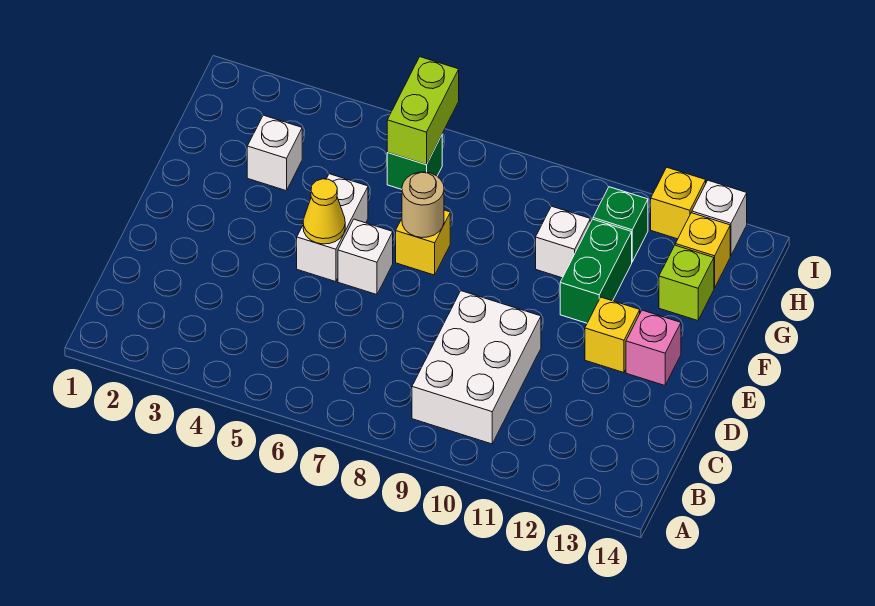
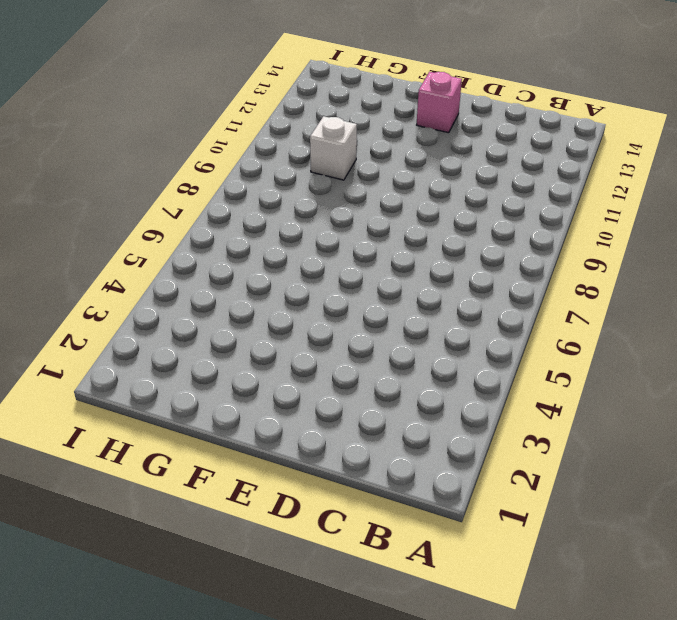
none -> white brick B9:D10 level 1
none -> white brick E5:F5 level 1
none -> white brick E6 level 1

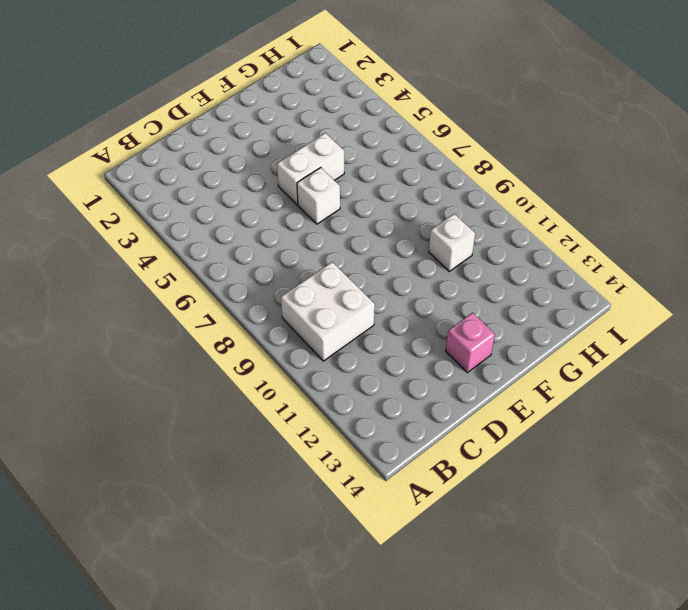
white brick B9:C10 level 1 -> white brick B9:D10 level 1
none -> yellow brick E12 level 1
none -> yellow brick F7 level 1
none -> green brick F11:G11 level 1

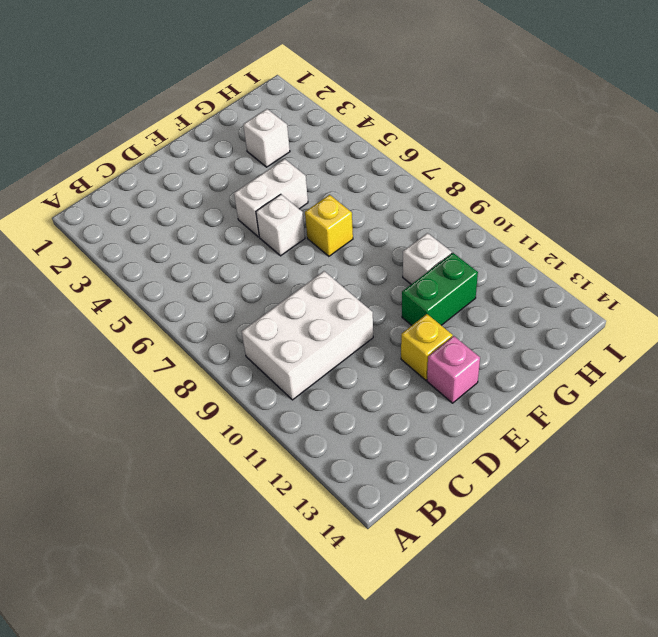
none -> lime brick G13 level 1
none -> green brick H6 level 1
none -> green brick H11 level 1

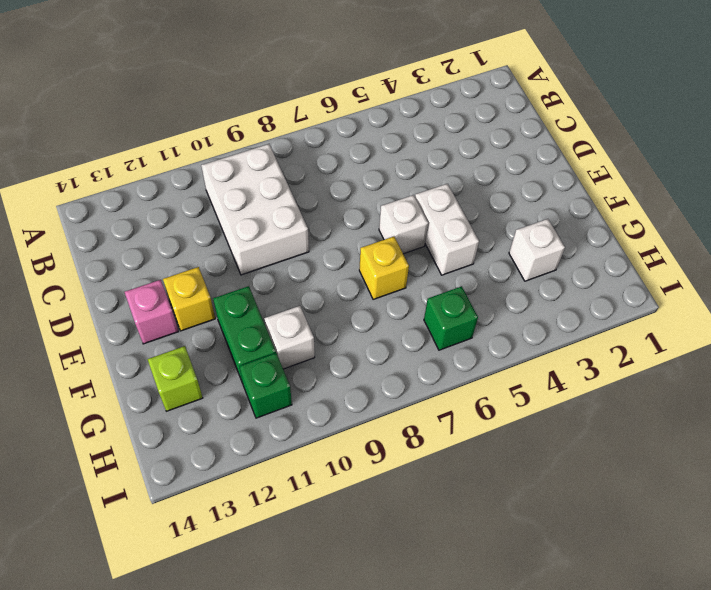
none -> yellow brick H13 level 1
none -> yellow brick I12 level 1
none -> white brick I13 level 1

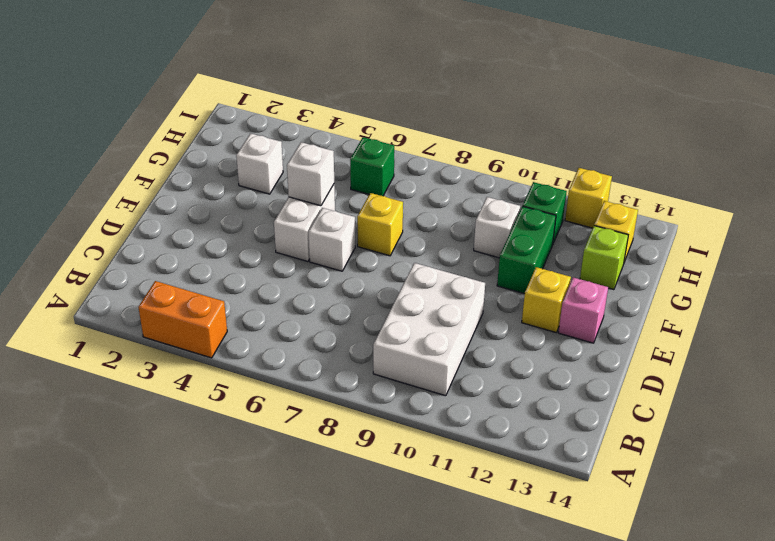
orange brick A3:A4 level 1 -> none
white brick F5 level 2 -> white brick I13 level 1
none -> yellow cone E5 level 2
none -> tan round brick F7 level 2
none -> lime brick H6:I6 level 2

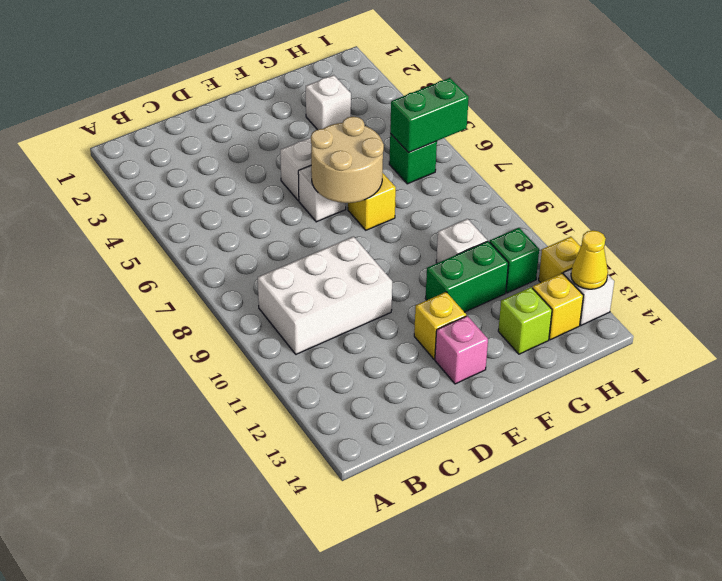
tan round brick E6:F7 level 2 -> tan round brick F7 level 2
green brick H6:I6 level 2 -> lime brick H6:I6 level 2
yellow cone I13 level 2 -> yellow cone E5 level 2

